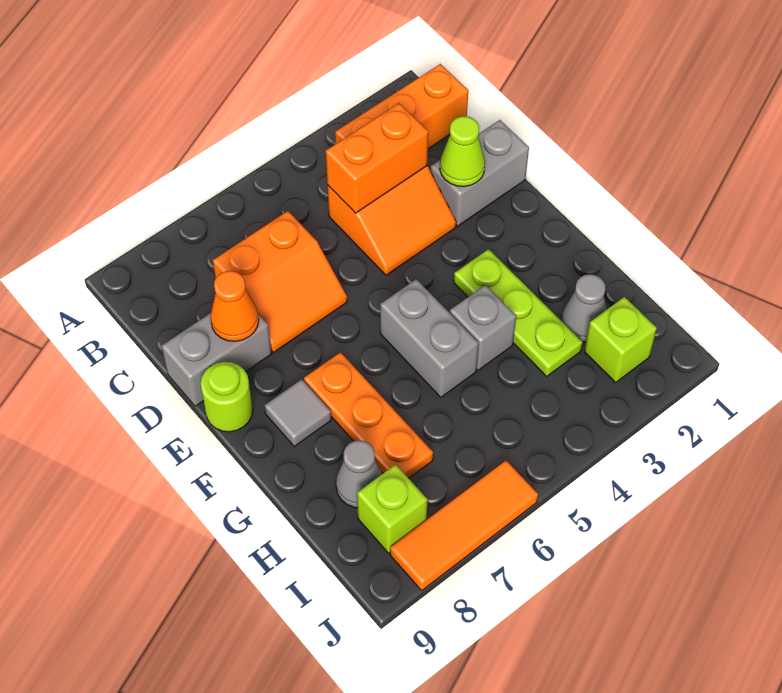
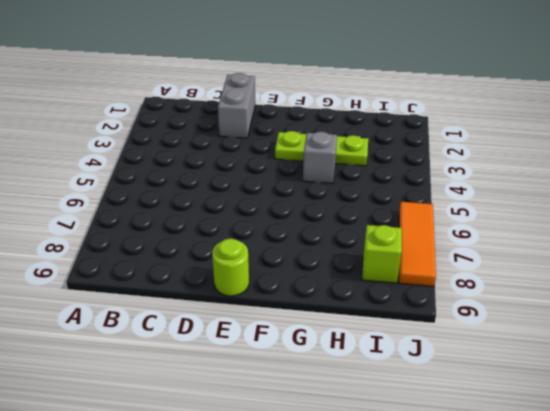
none -> orange brick B1:B3 level 1
none -> orange slope C3:D4 level 1 top C
none -> orange slope C6:D7 level 1 top C

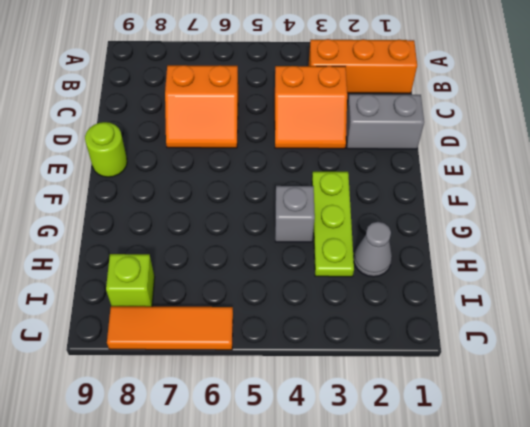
none -> grey brick D8:D9 level 1
none -> grey brick F5:G5 level 1
none -> orange plate F7:H7 level 1

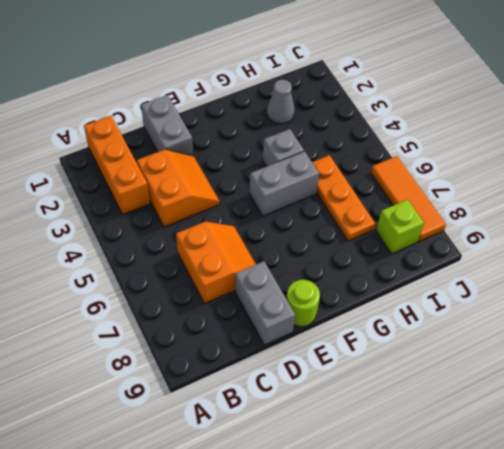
orange plate H5:H7 level 1 -> orange plate F7:H7 level 1
none -> lime plate F3:H3 level 1
none -> grey tile F8 level 1
none -> grey cone H8 level 1

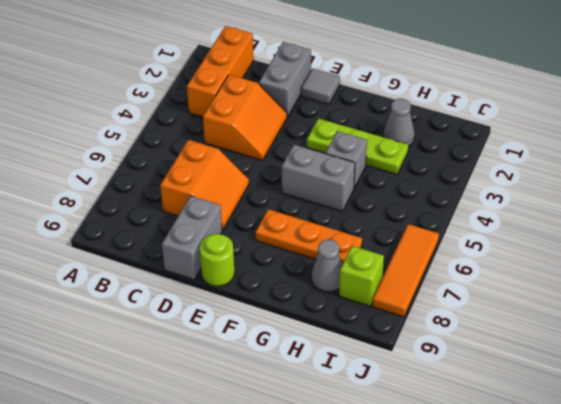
grey tile E1 level 1 -> grey tile F8 level 1
none -> lime brick I2 level 1
none -> orange brick C3:C4 level 2
none -> lime cone D2 level 2

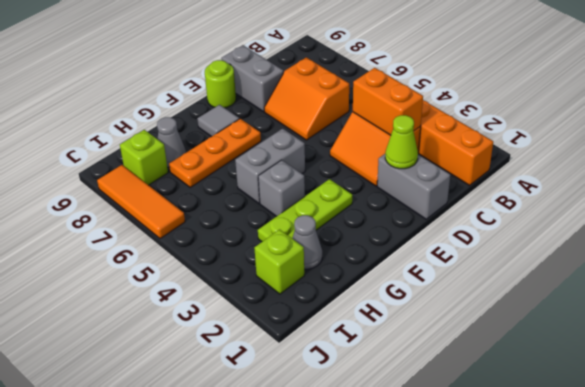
none -> orange cone D8 level 2

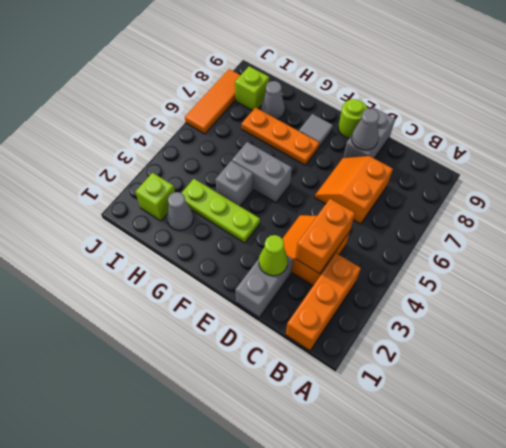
grey cone D8 level 2 -> orange cone D8 level 2

